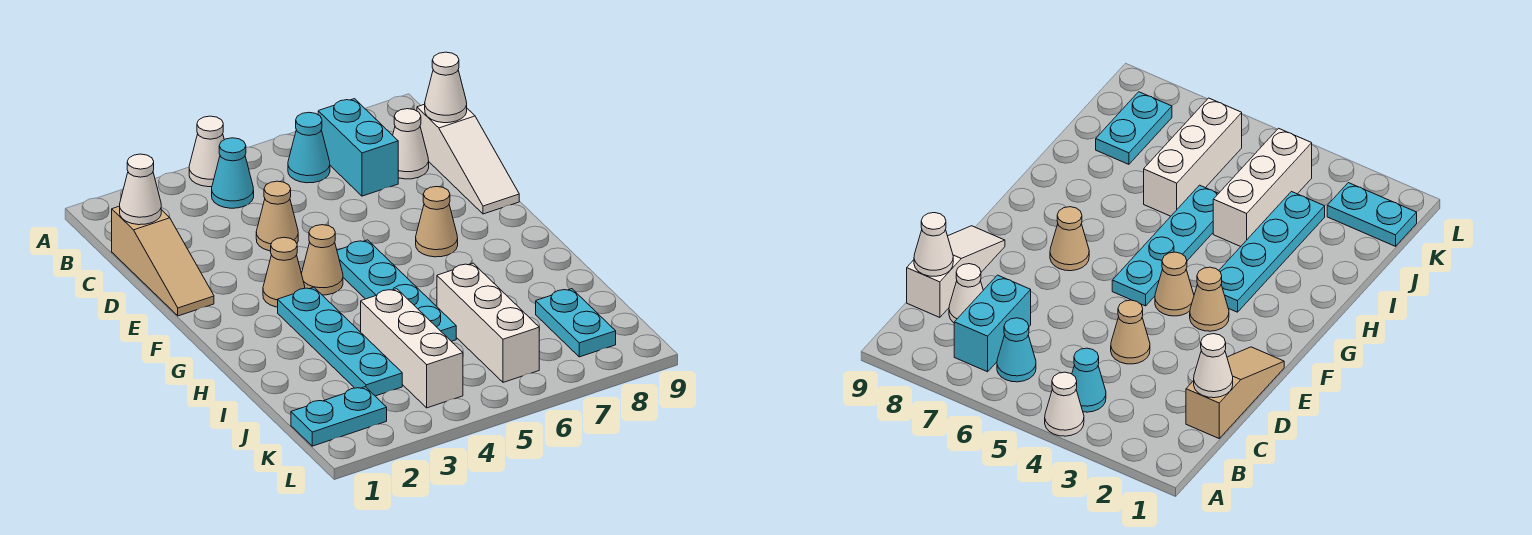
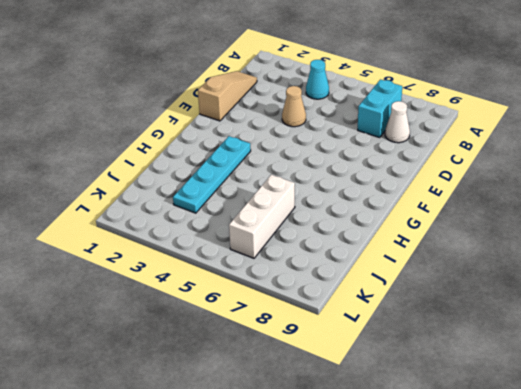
tan slope C1:E1 level 1 top E -> tan slope C1:E1 level 1 top C
none -> white cone A4 level 1
none -> cyan cone B6 level 1
none -> white slope C9:E9 level 1 top C

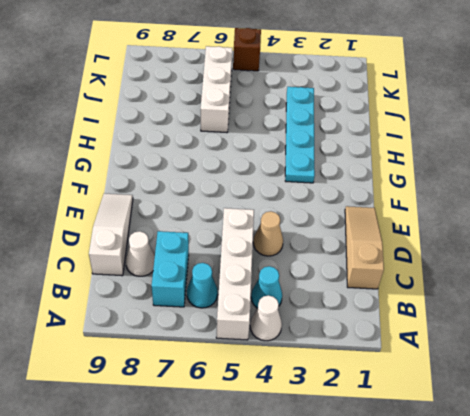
white brick A5:D5 level 1 -> none
brown brick L5 level 1 -> none
none -> tan cone F3 level 1
none -> tan cone F4 level 1
none -> cyan plate F5:I5 level 1

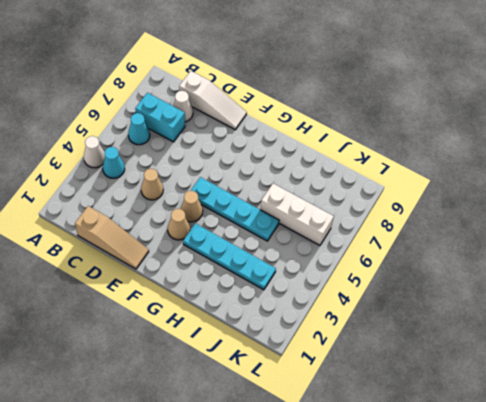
none -> tan cone F7 level 1
none -> white brick I4:K4 level 1
none -> cyan plate J8:K8 level 1

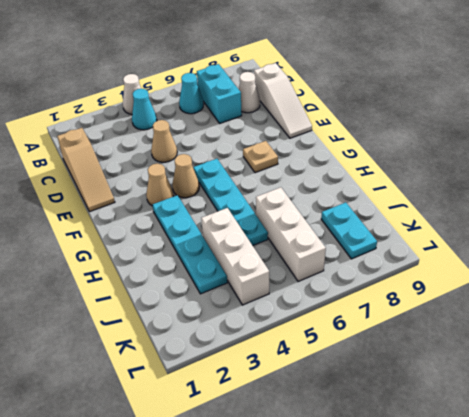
tan plate F7 level 1 -> tan cone F7 level 1
none -> cyan plate K1:K2 level 1
none -> white cone C1 level 2
none -> white cone C9 level 2

